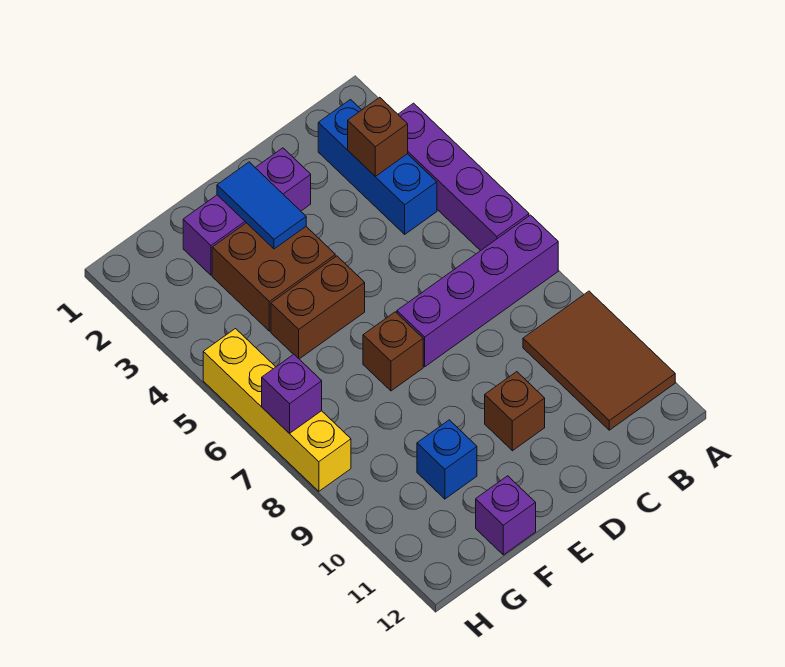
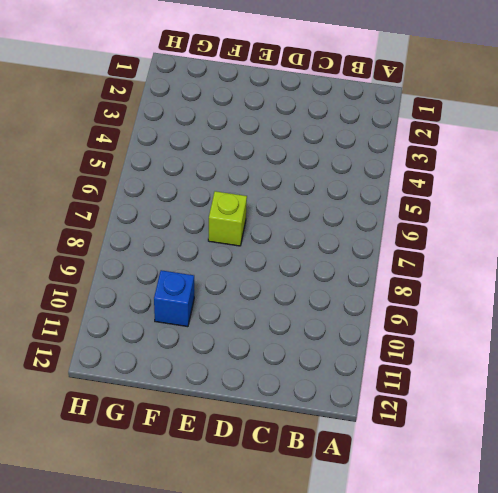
lime brick E7 level 1 -> brown brick E7 level 1
none -> purple brick A3:A6 level 1
none -> purple brick A7:D7 level 1
none -> brown tile A9:B11 level 1

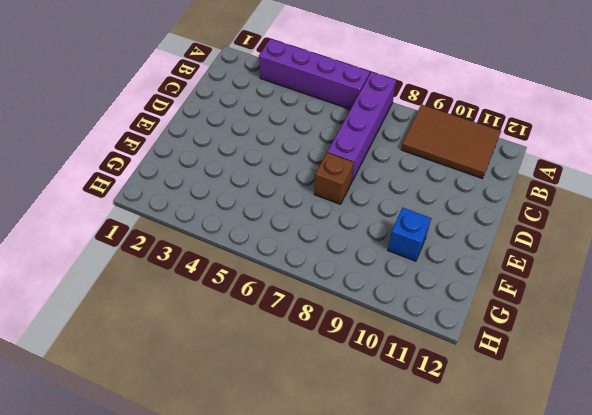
none -> blue brick B2:B4 level 1
none -> purple brick D2:F2 level 1
none -> brown brick D10 level 1

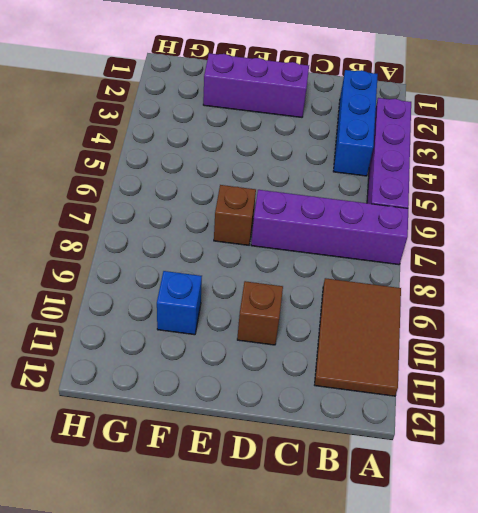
none -> brown brick E3:F4 level 1
none -> brown brick E5:F5 level 1
none -> purple brick F12 level 1

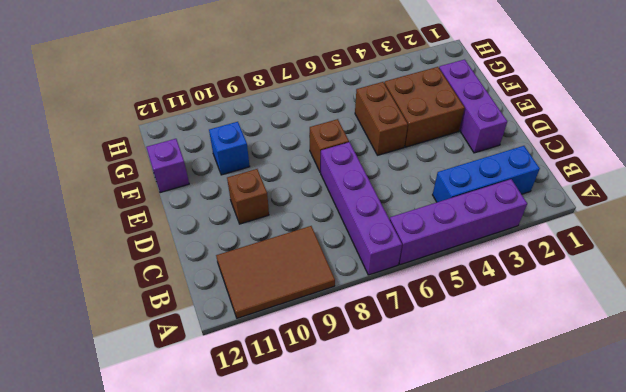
none -> yellow brick H5:H8 level 1
none -> brown brick B3 level 2
none -> blue tile E2:E3 level 2

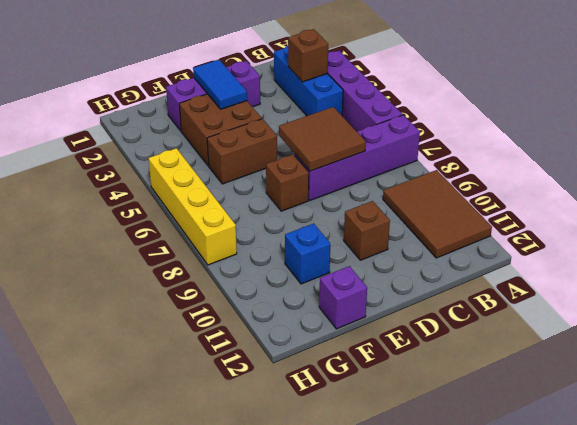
brown tile C6:D7 level 2 -> none
none -> purple brick H7 level 2

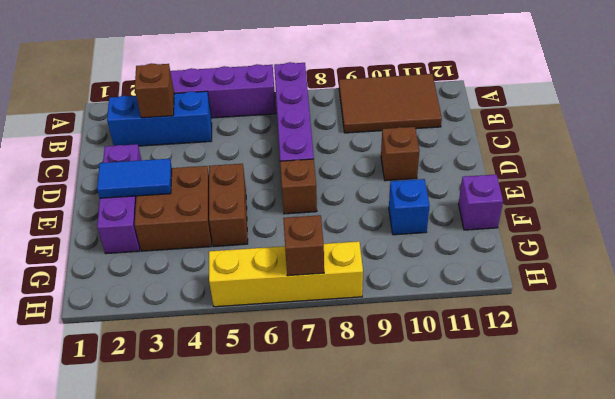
brown brick H7 level 2 -> purple brick H7 level 2

